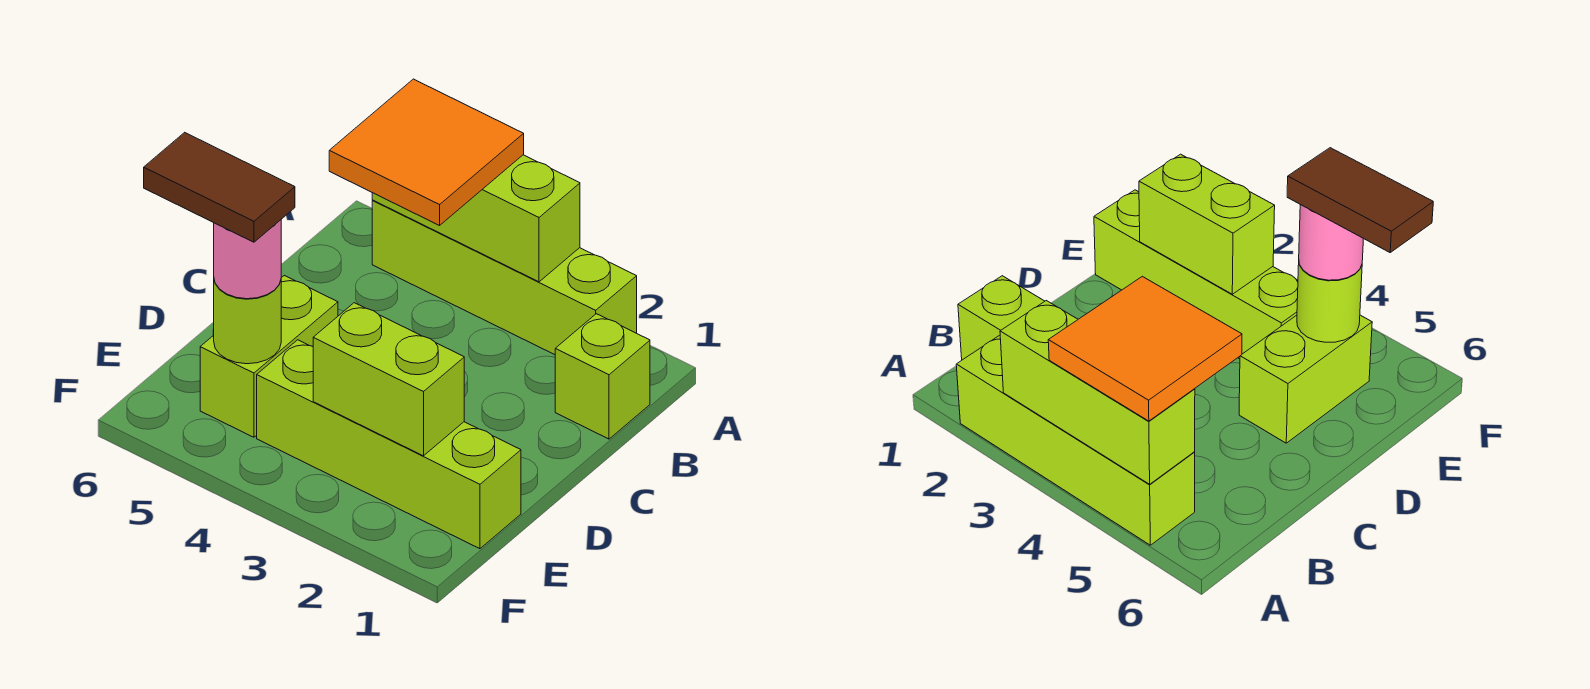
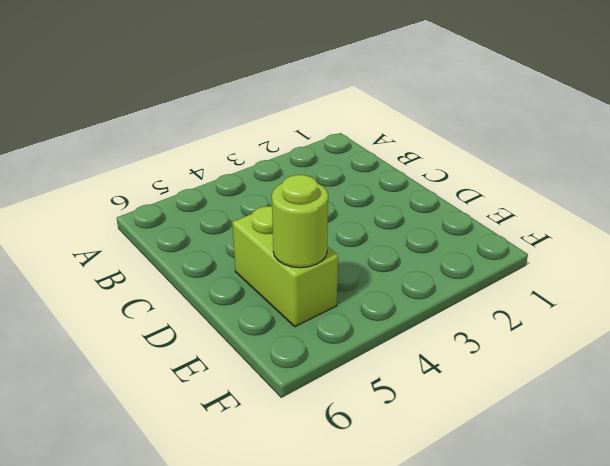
none -> lime brick A2:A5 level 1
none -> lime brick B1 level 1

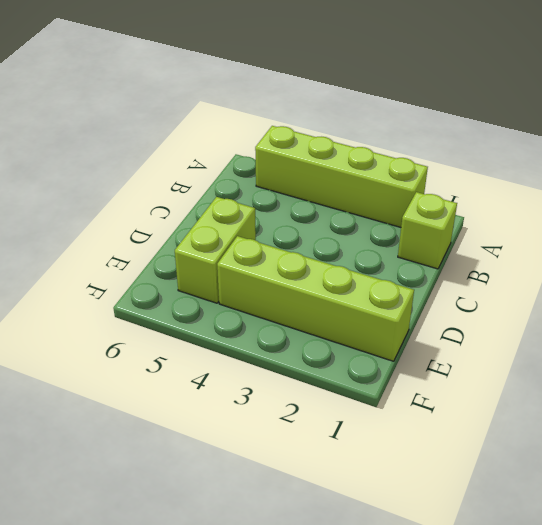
none -> lime brick A3:A5 level 2
none -> lime brick E2:E3 level 2

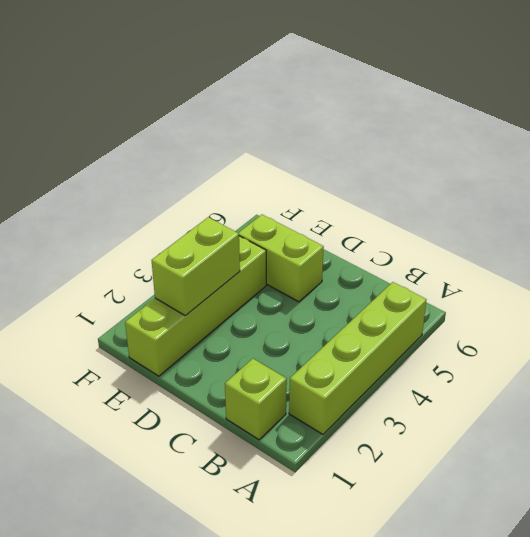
none -> lime brick A3:A5 level 2
none -> lime round brick E5 level 2

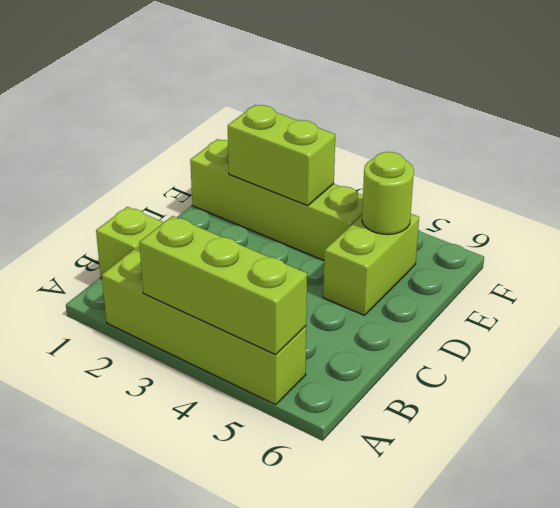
none -> orange tile A4:B5 level 3
none -> pink round brick E5 level 3

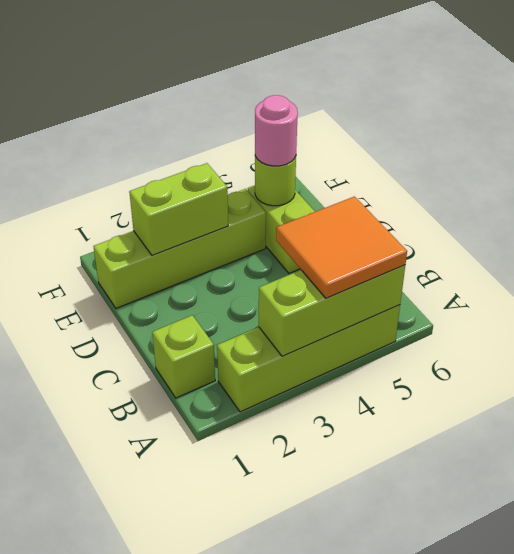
none -> brown tile E5:E6 level 4

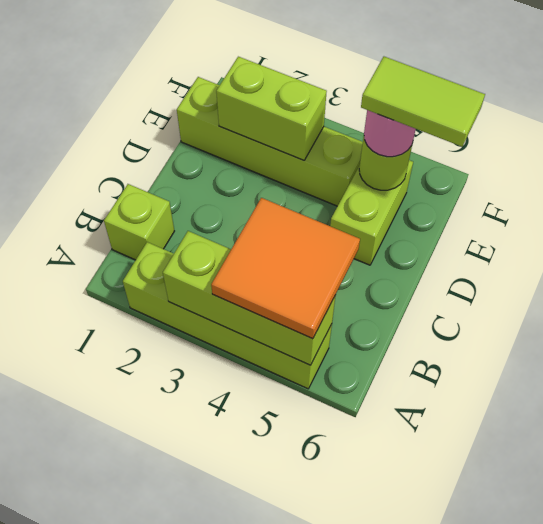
lime tile E5:E6 level 4 -> brown tile E5:E6 level 4

